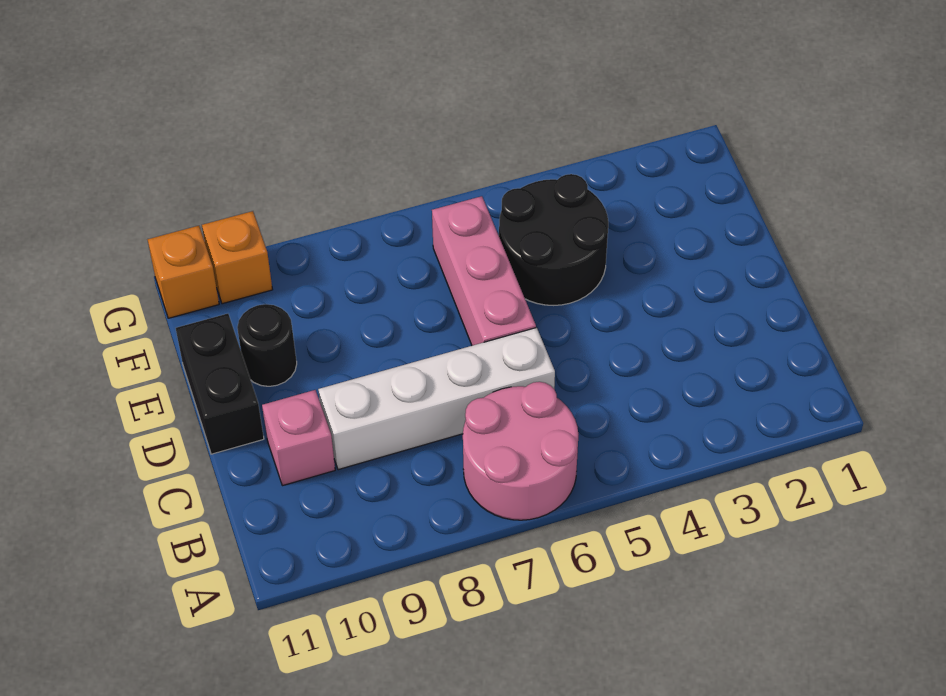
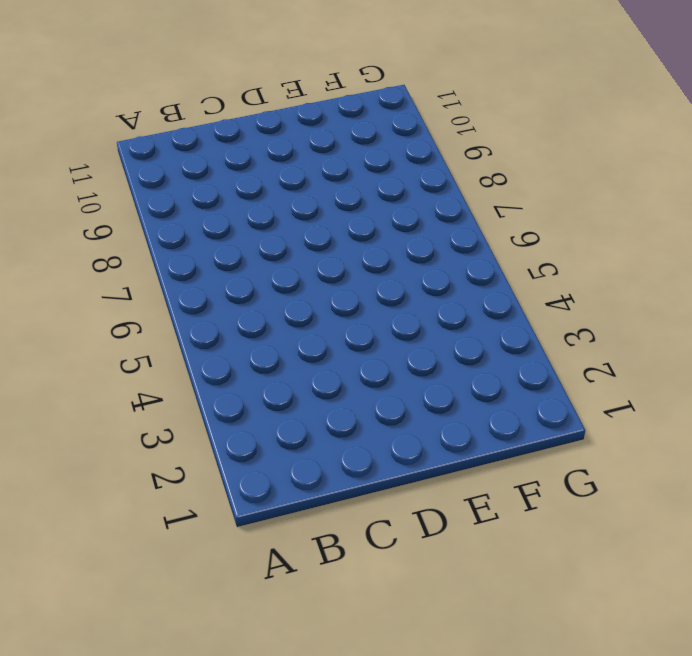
none -> pink round brick A6:B7 level 1
none -> white brick C6:C9 level 1

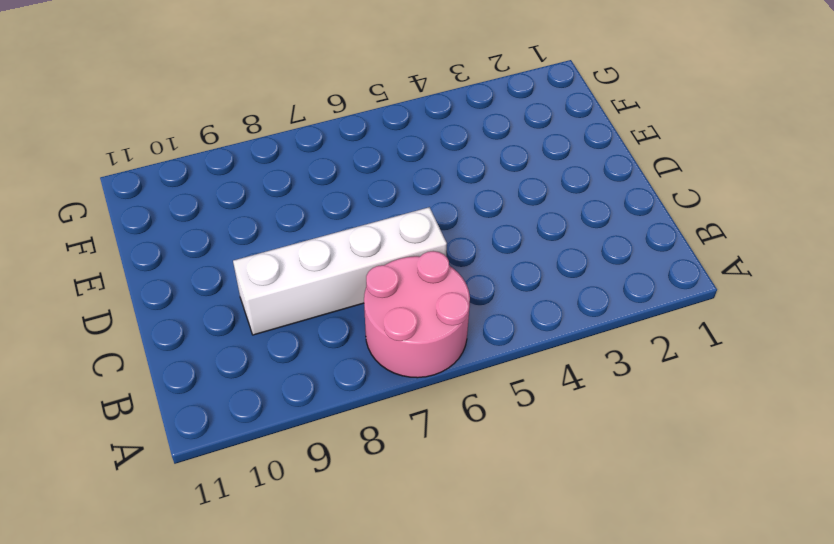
none -> pink brick C10 level 1
none -> pink brick D6:F6 level 1

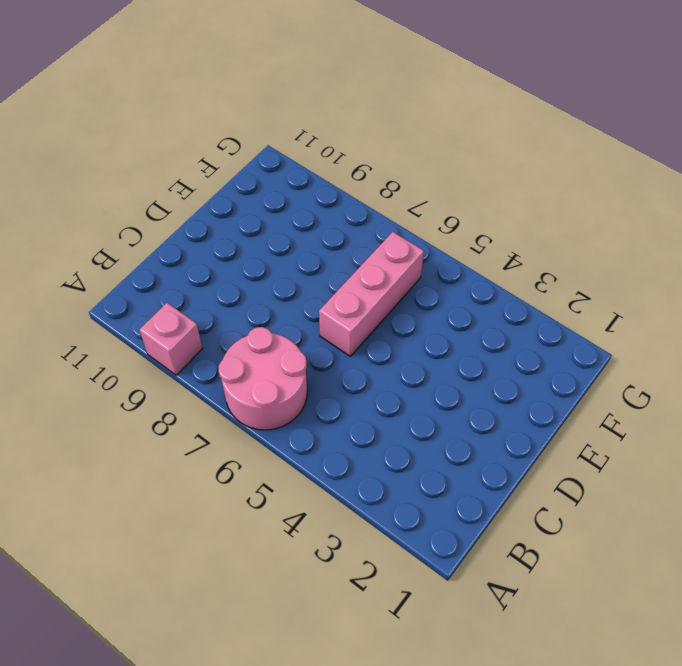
pink brick A9 level 1 -> pink brick C10 level 1
none -> white brick C6:C9 level 1
none -> black brick D11:E11 level 1

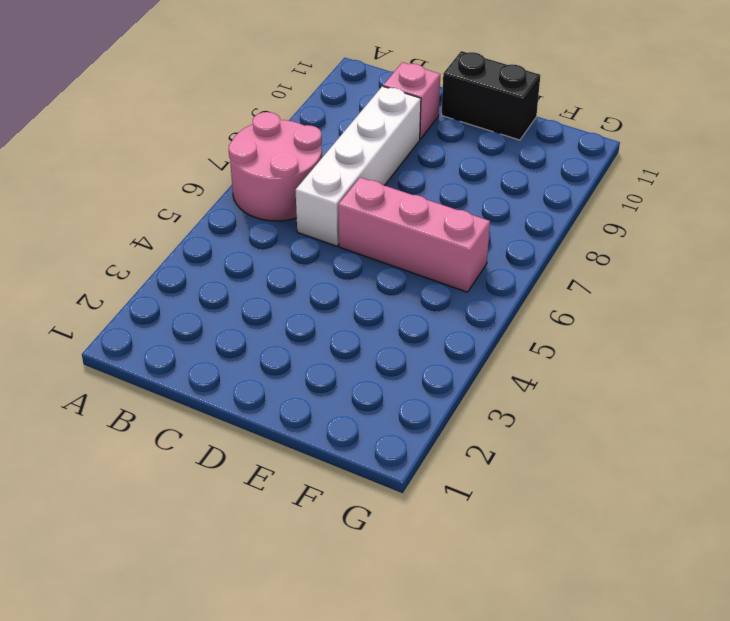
none -> black round brick E4:F5 level 1
none -> black round brick E10 level 1

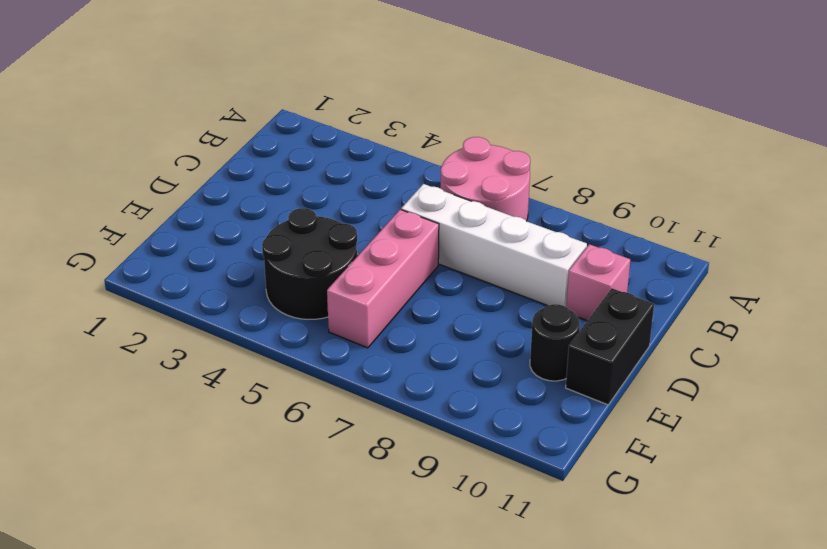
none -> orange brick G10 level 1
none -> orange brick G11 level 1

